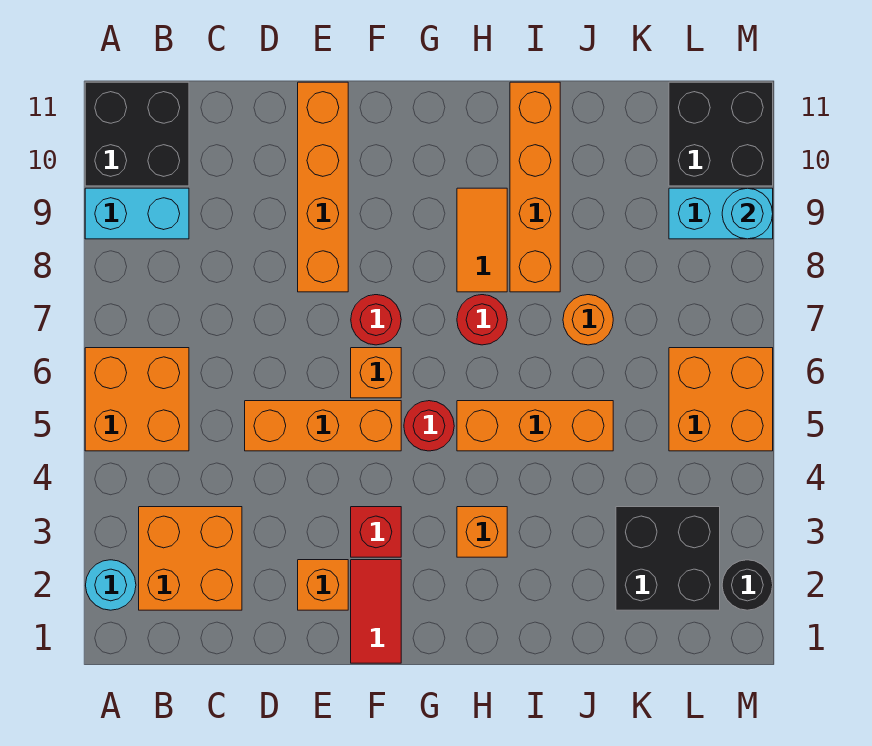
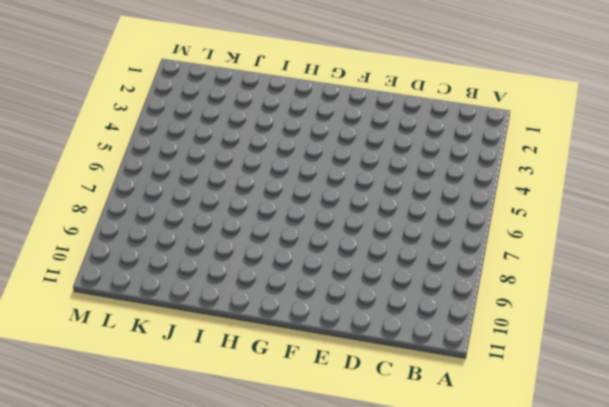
none -> cyan round brick A2 level 1
none -> orange brick A5:B6 level 1
none -> cyan brick A9:B9 level 1

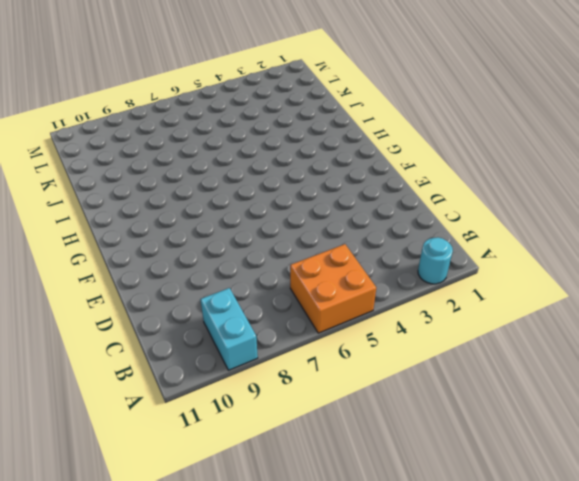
none -> black brick A10:B11 level 1
none -> orange brick B2:C3 level 1
none -> orange brick D5:F5 level 1

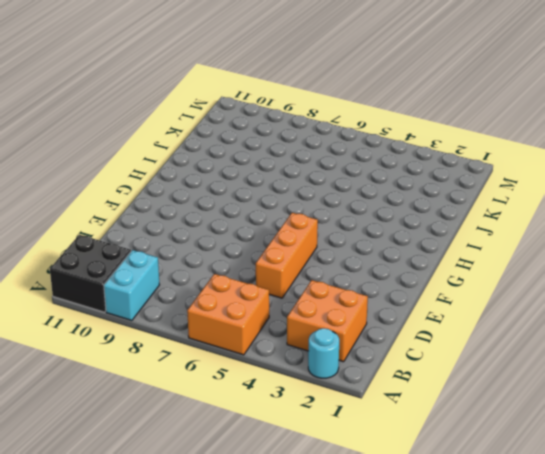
none -> orange brick E2 level 1
none -> orange brick E8:E11 level 1
none -> red tile F1:F2 level 1

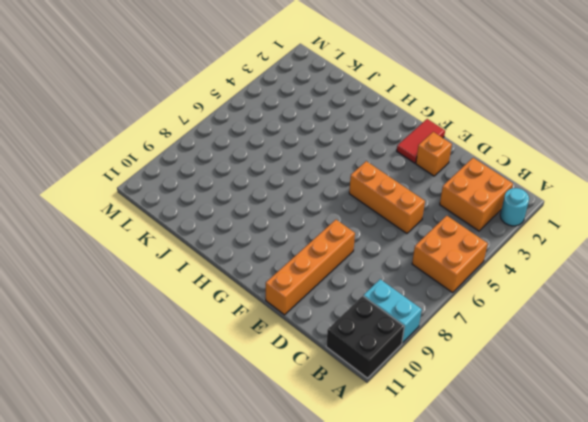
none -> red brick F3 level 1
none -> orange brick F6 level 1
none -> red round brick F7 level 1

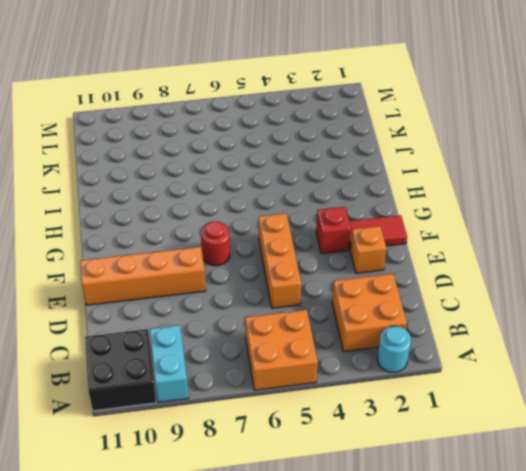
none -> orange brick F6 level 1
none -> red round brick G5 level 1
none -> orange brick H3 level 1

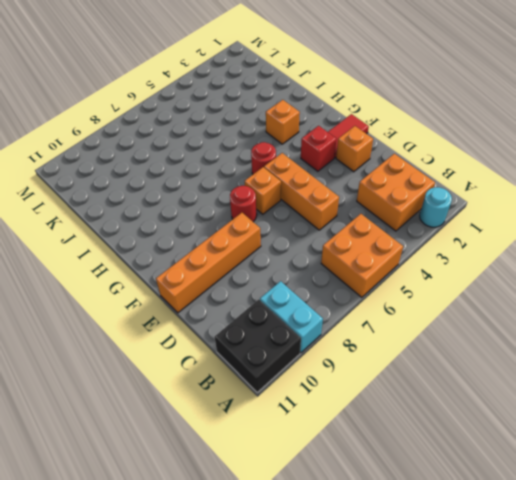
none -> orange brick H5:J5 level 1
none -> red round brick H7 level 1
none -> orange tile H8:H9 level 1

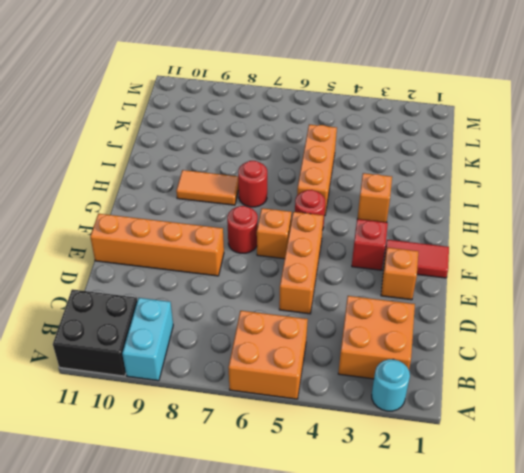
none -> orange brick I8:I11 level 1
none -> orange round brick J7 level 1
none -> black brick K2:L3 level 1

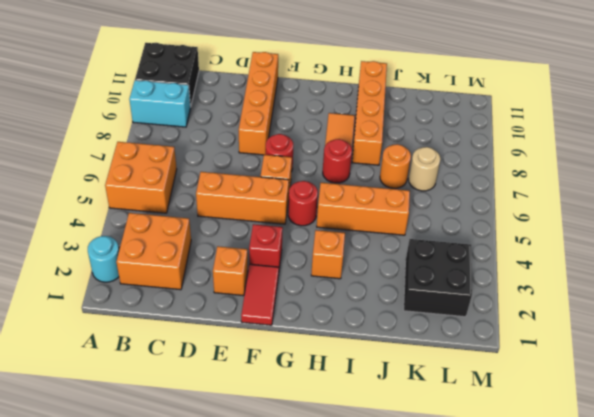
tan round brick K7 level 1 -> none
none -> orange brick L5:M6 level 1
none -> cyan brick L9:M9 level 1
none -> black brick L10:M11 level 1

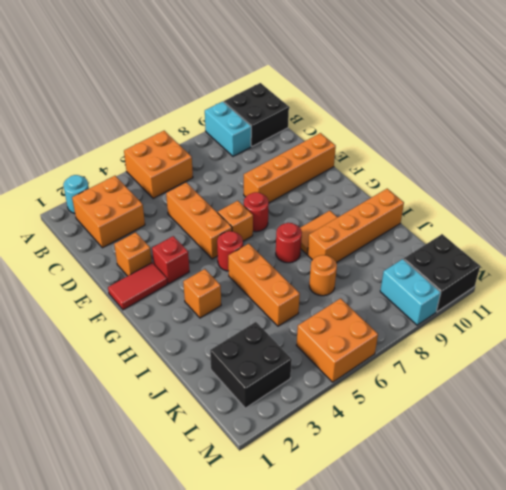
none -> black round brick M2 level 1
none -> cyan round brick M9 level 2

